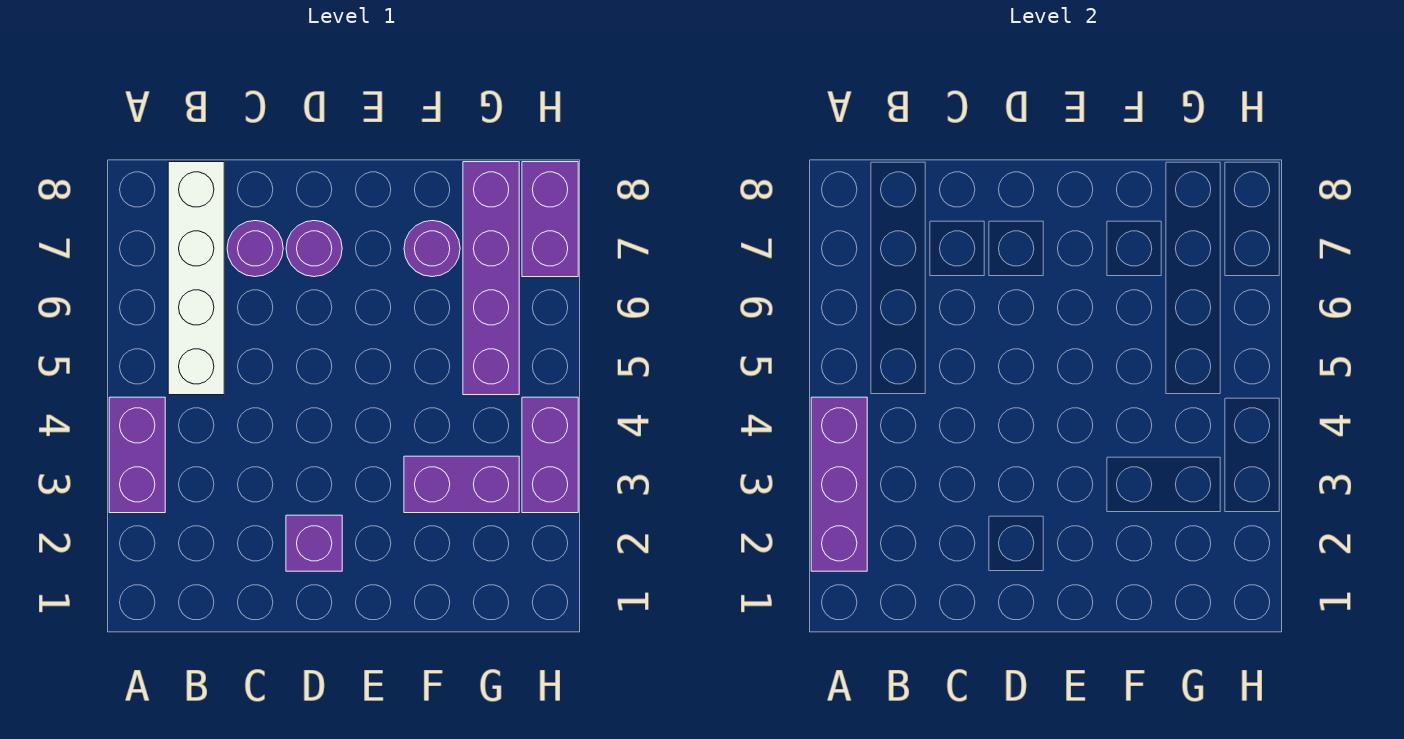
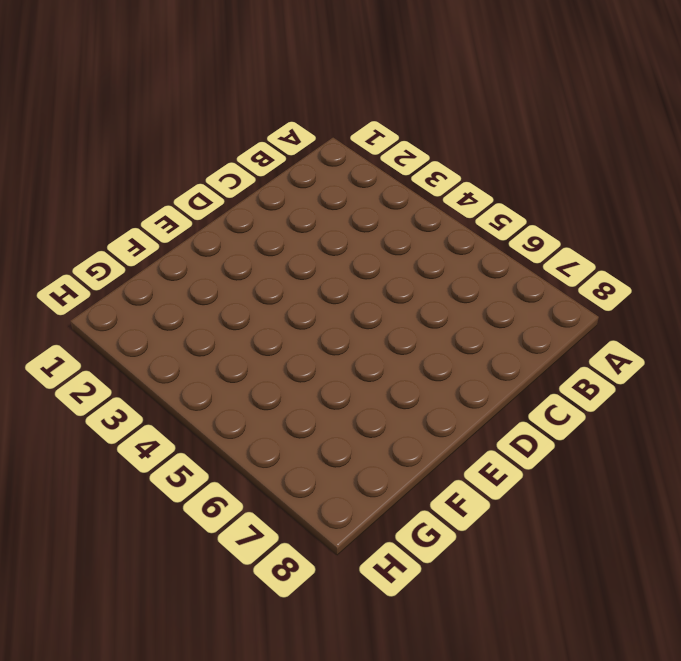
none -> purple brick A3:A4 level 1
none -> white brick B5:B8 level 1

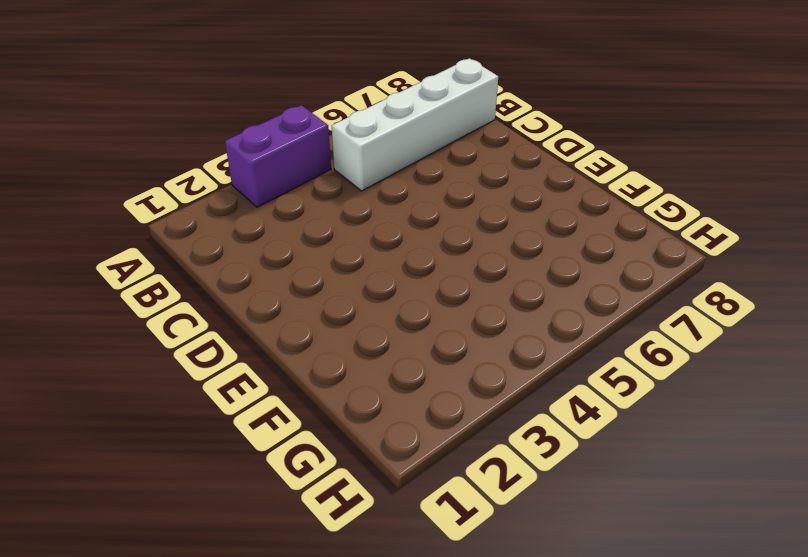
none -> purple round brick C7 level 1
none -> purple brick D2 level 1

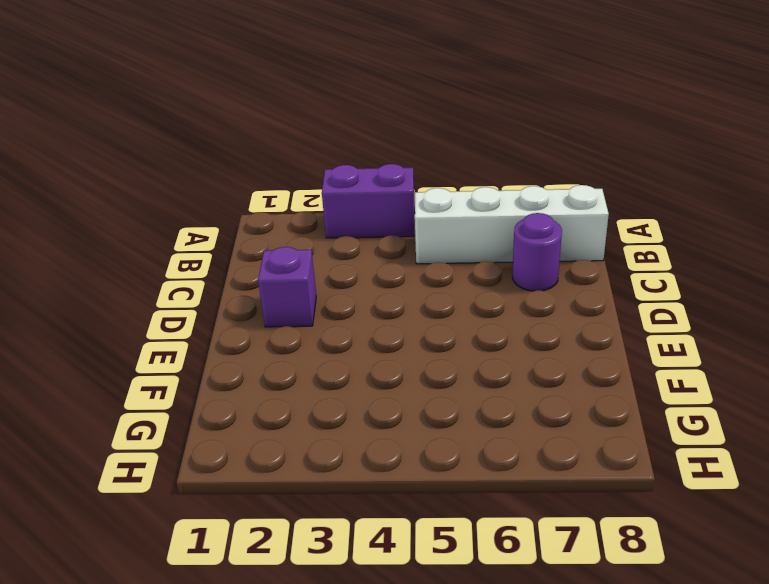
none -> purple round brick D7 level 1
none -> purple brick F3:G3 level 1

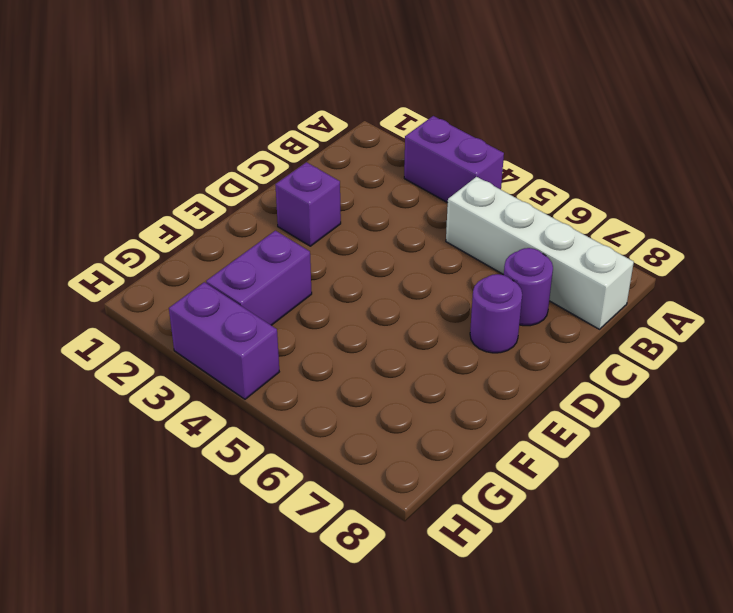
none -> purple round brick F7 level 1
none -> purple brick G5:G8 level 1

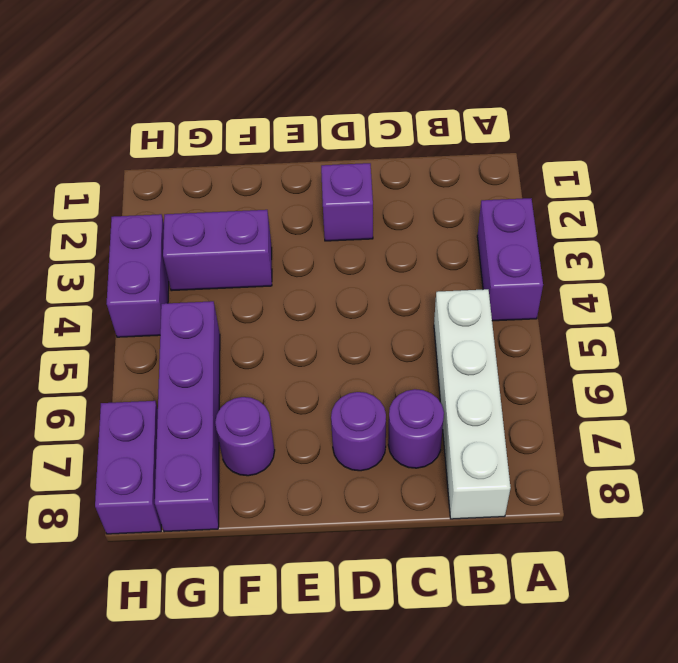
none -> purple brick A2:A4 level 2

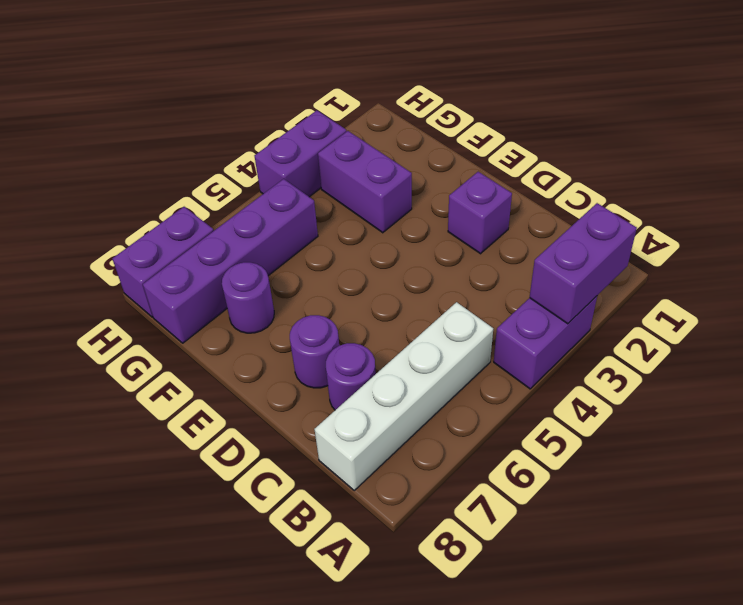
purple brick A2:A3 level 2 -> purple brick A2:A4 level 2

